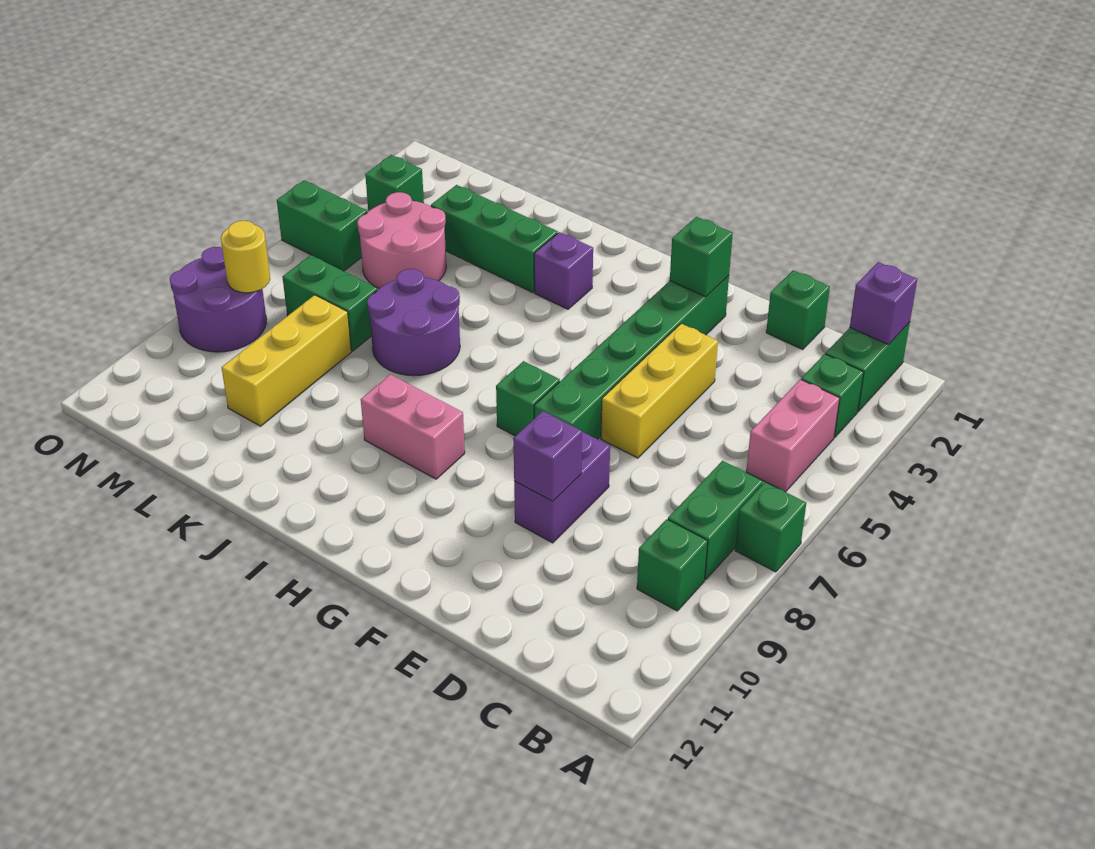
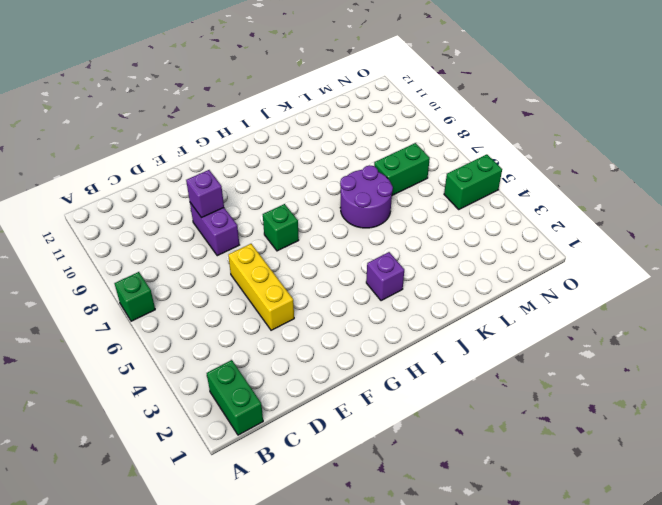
none -> green brick B3 level 1
none -> pink brick B4:B5 level 1
none -> green brick B7:B8 level 1

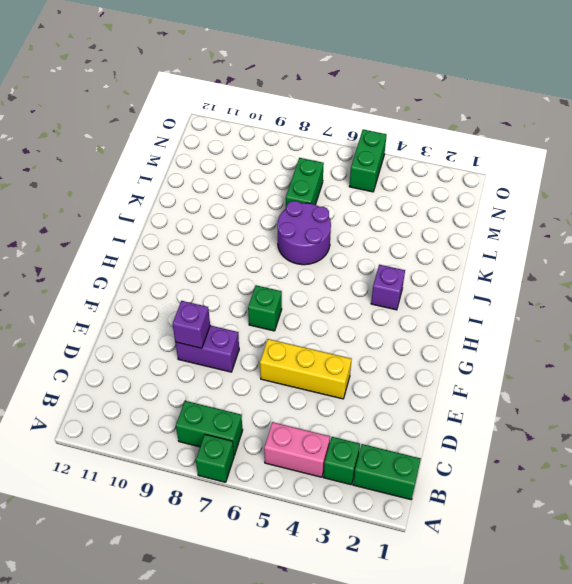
none -> green brick B9 level 1
none -> green brick D1 level 1
none -> green brick F2:F7 level 1

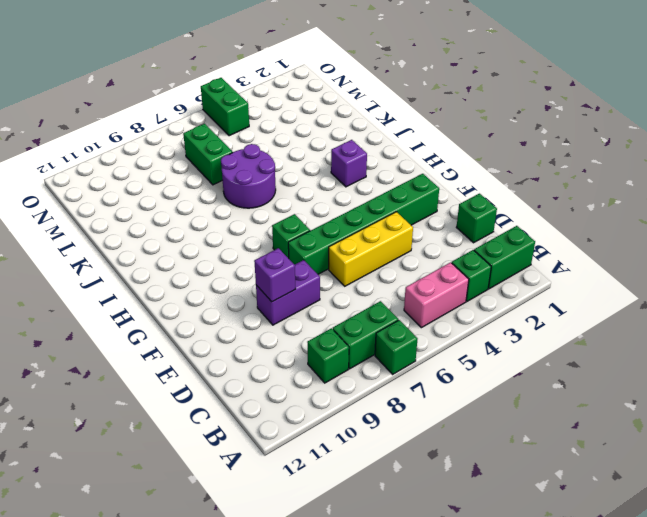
none -> pink brick H9:I9 level 1
none -> green brick J3:L3 level 1
none -> pink round brick L4:M5 level 1

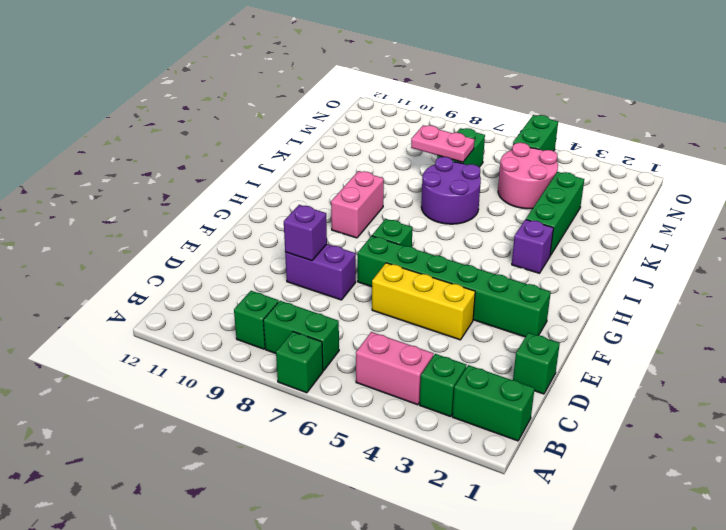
pink plate L7:L8 level 2 -> none
none -> yellow brick L8:L10 level 1
none -> green brick N3 level 1
none -> purple round brick N8:O9 level 1

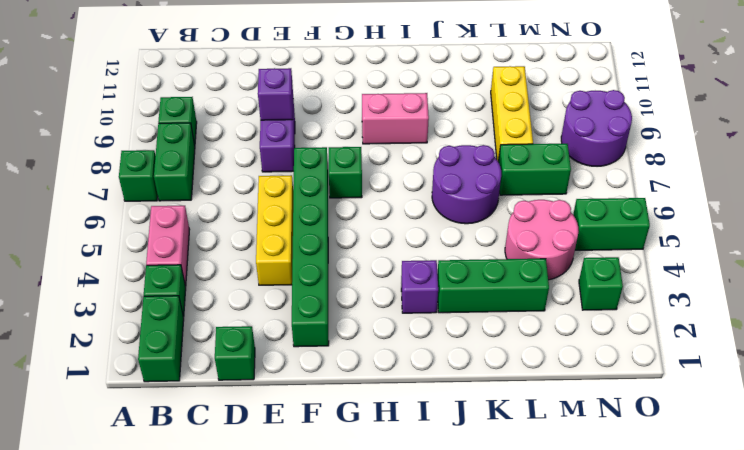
none -> purple brick B1 level 2
none -> green brick F2 level 2
none -> yellow round brick N8 level 2

